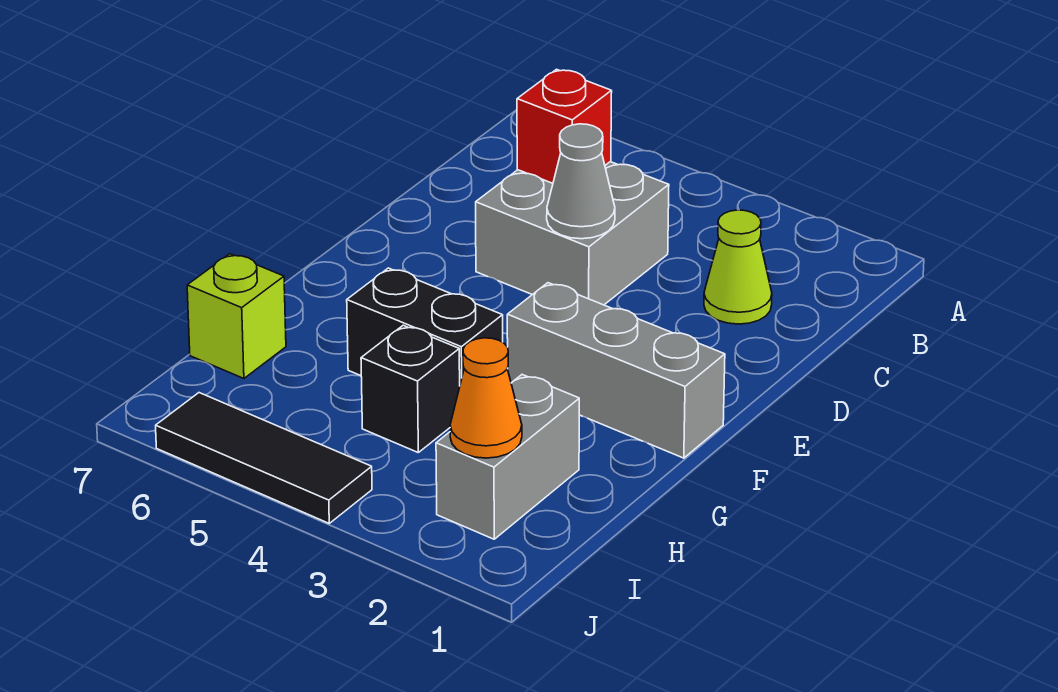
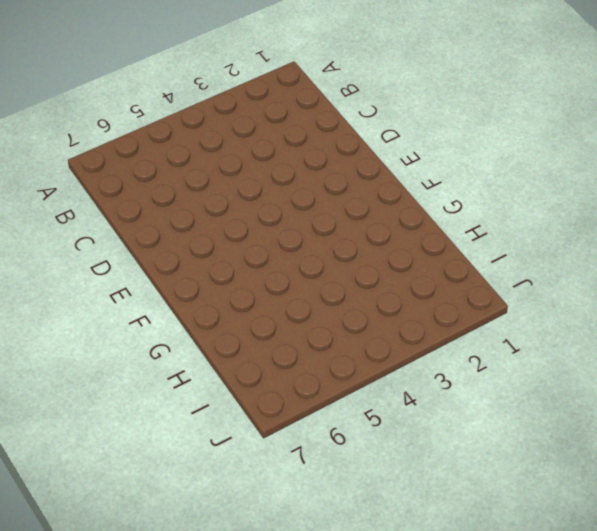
none -> lime cone C2 level 1
none -> grey brick C4:D5 level 1

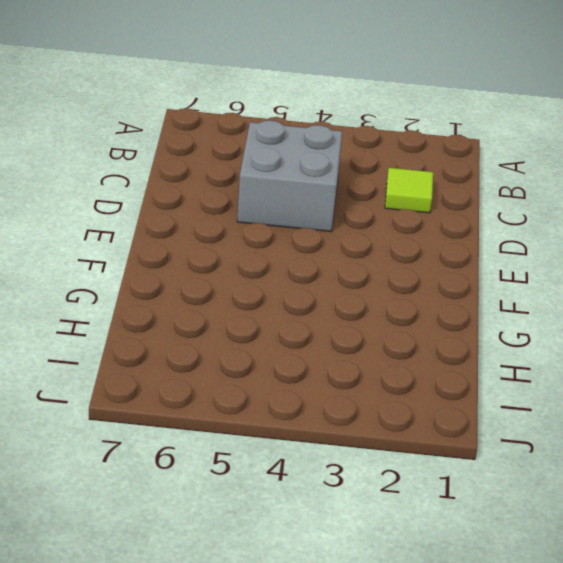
lime tile C2 level 1 -> lime cone C2 level 1
none -> grey brick F1:F3 level 1
none -> black brick G4:G5 level 1

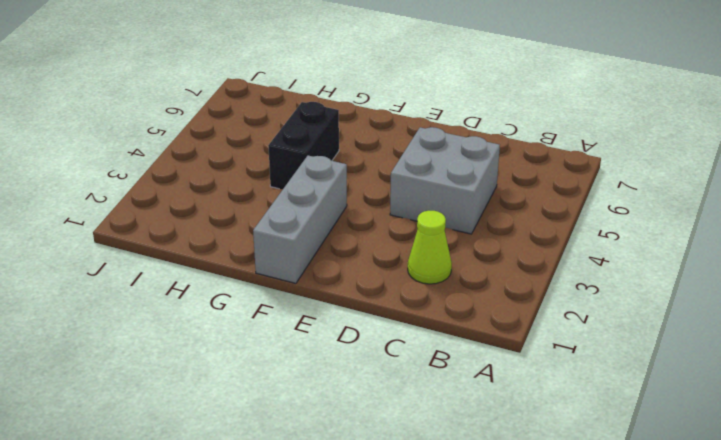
none -> grey brick H2:I2 level 1
none -> black brick H4 level 1

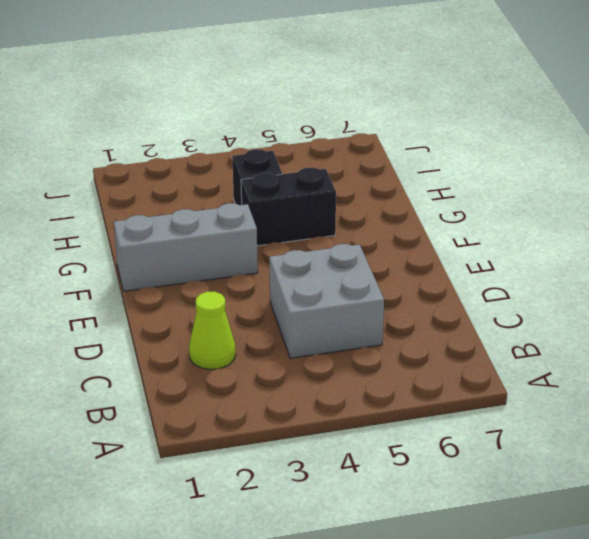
none -> grey brick H2:I2 level 1
none -> lime brick H7 level 1

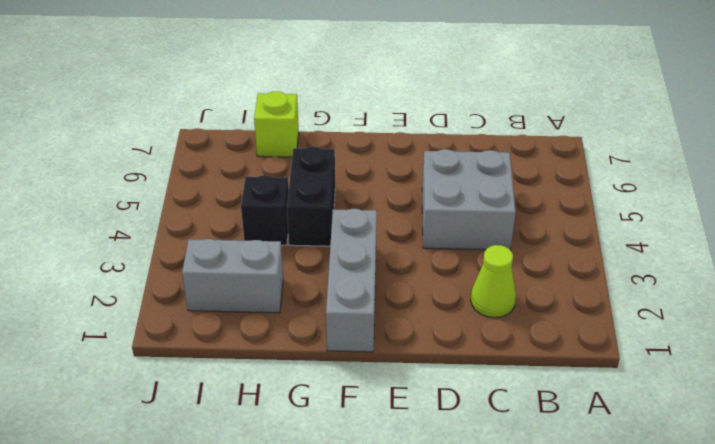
none -> black tile J4:J6 level 1
none -> red brick C5 level 2

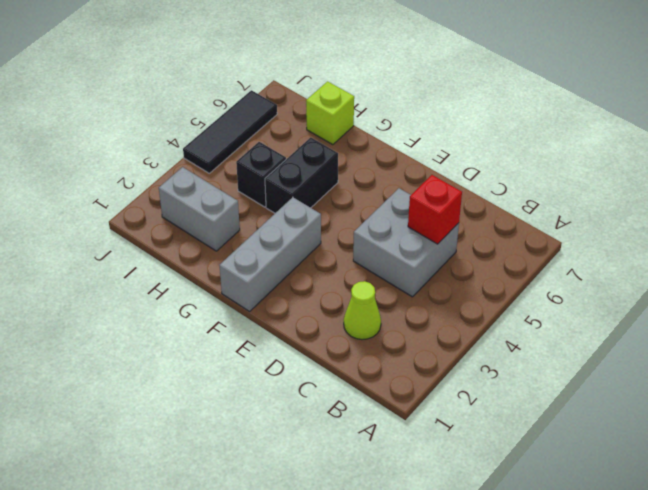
none -> grey cone D4 level 2
none -> orange cone I2 level 2

